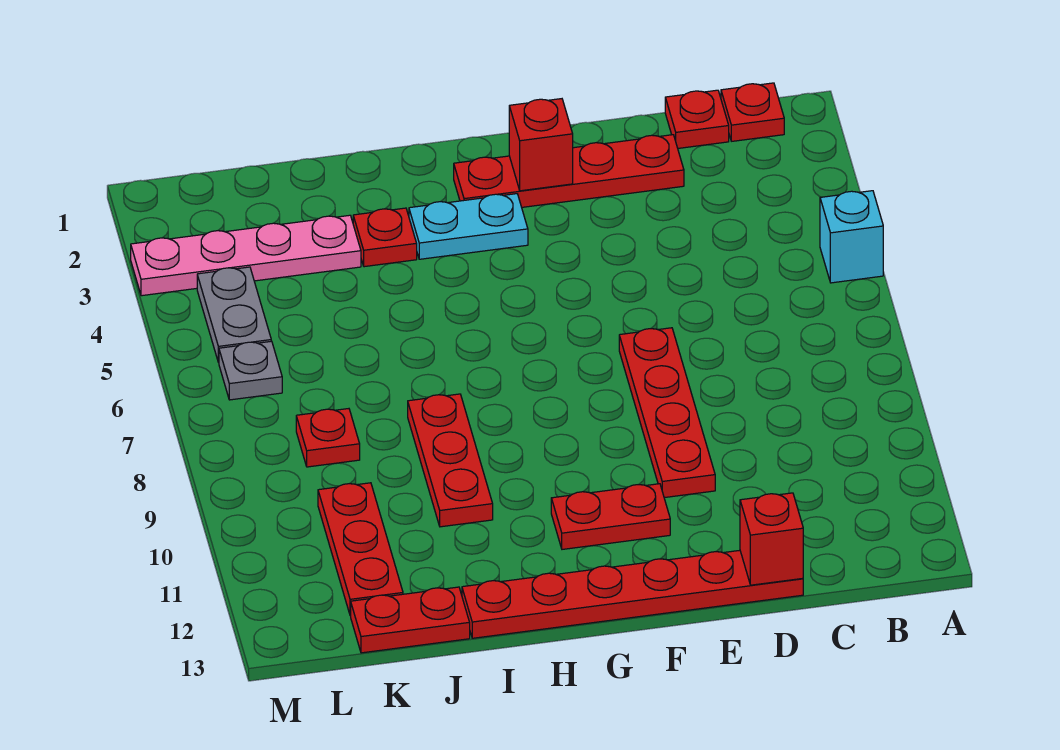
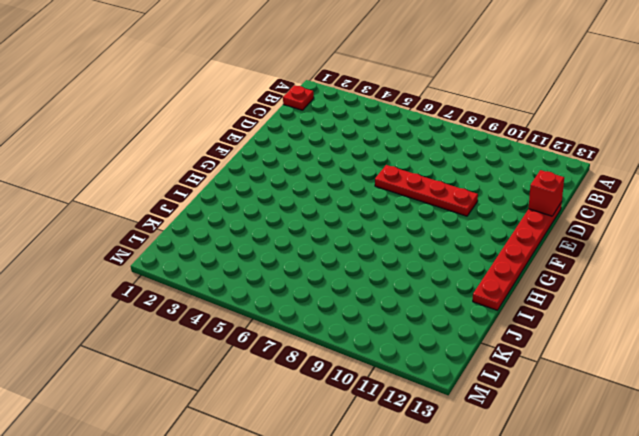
none -> cyan brick A5 level 1
none -> red plate C1 level 1
none -> red plate D2:G2 level 1

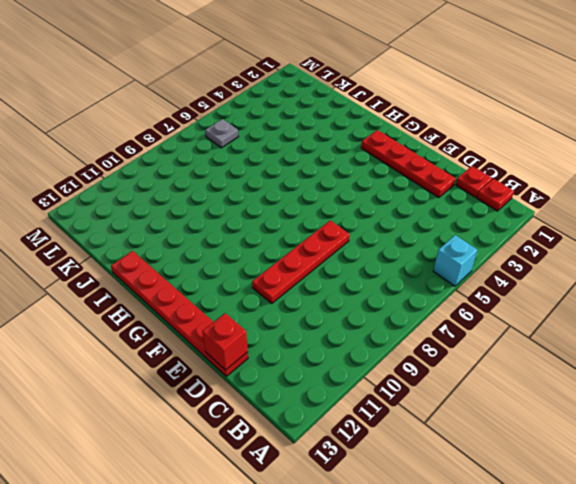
none -> red plate F11:G11 level 1
none -> cyan plate G3:H3 level 1
none -> red plate I3 level 1

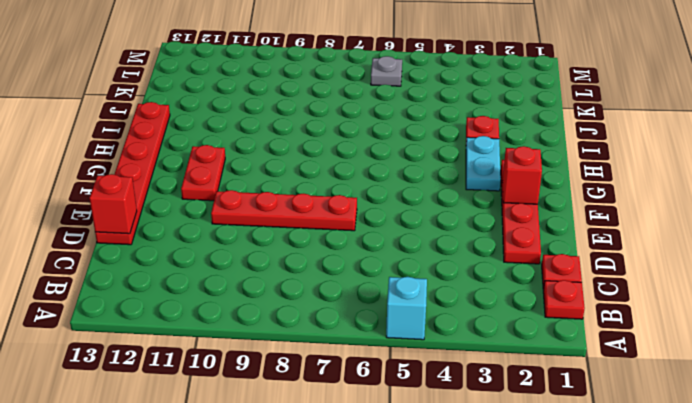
none -> red plate I8:I10 level 1
none -> pink plate J3:M3 level 1
none -> red plate J13:K13 level 1

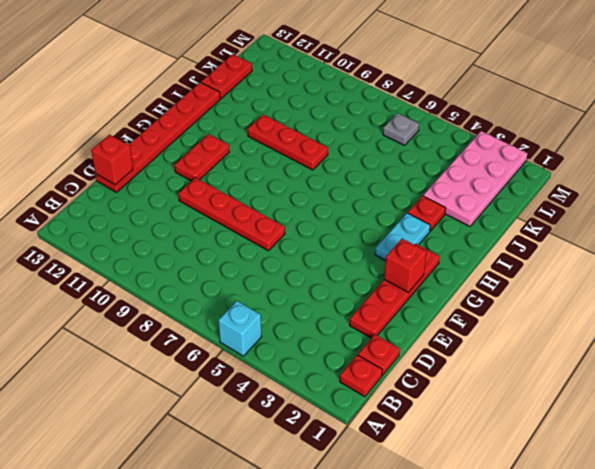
pink plate J2:M3 level 1 -> pink plate J3:M3 level 1
none -> red plate K8 level 1
none -> red plate K10:K12 level 1
none -> grey plate L4:L5 level 1

